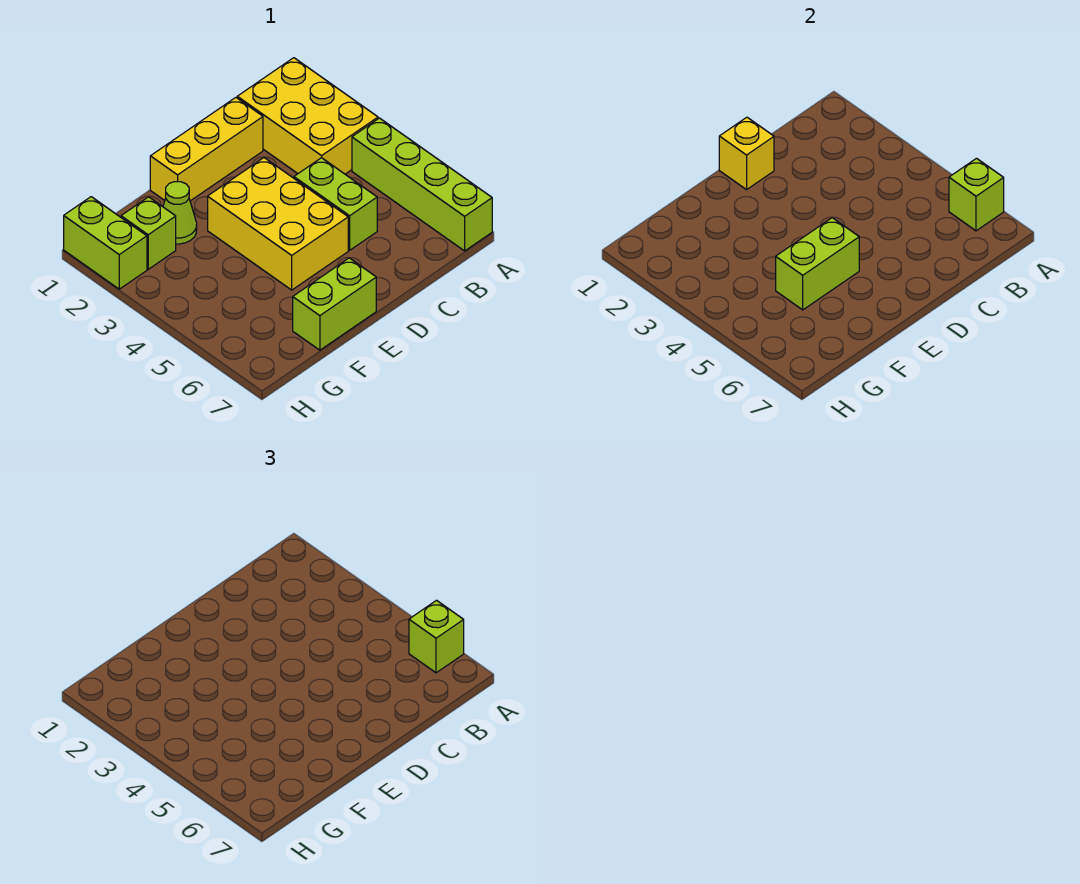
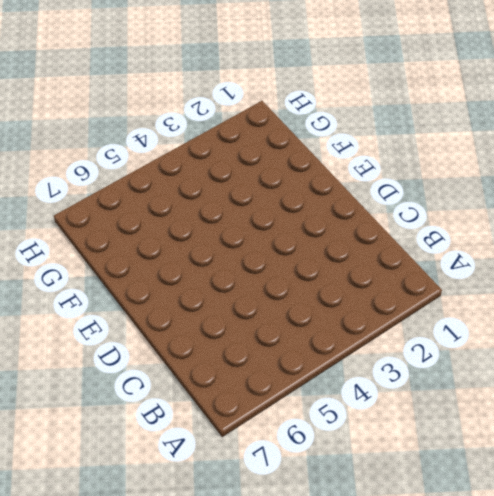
none -> yellow brick A1:B3 level 1
none -> lime brick A4:A7 level 1
none -> yellow brick C1:E1 level 1

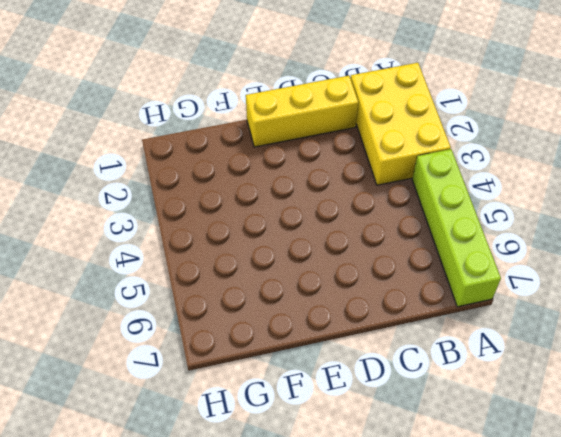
none -> lime brick C4:C5 level 1
none -> yellow brick D3:E5 level 1
none -> lime brick E7:F7 level 1

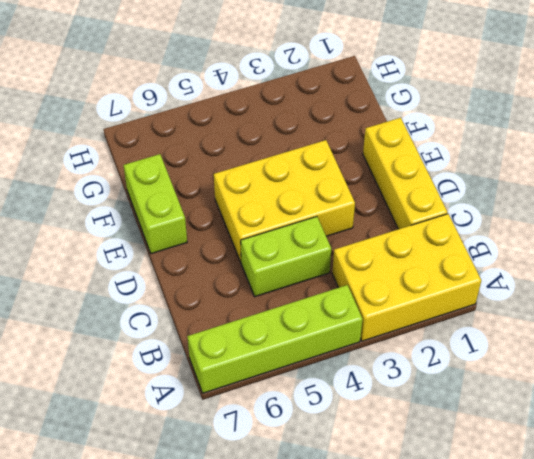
none -> lime cone F2 level 1
none -> lime brick G2 level 1
none -> lime brick H1:H2 level 1

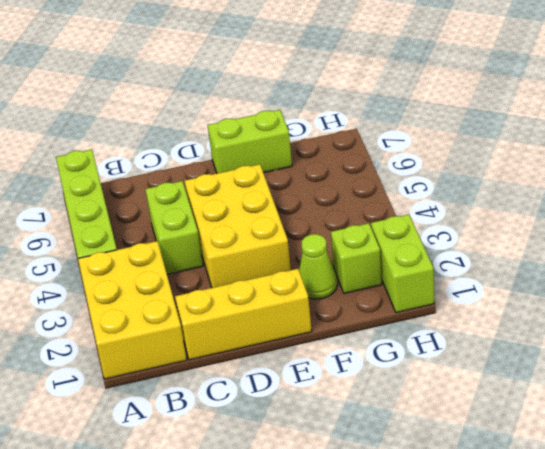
none -> lime brick A6 level 2
none -> yellow brick D1 level 2
none -> lime brick E5:F5 level 2

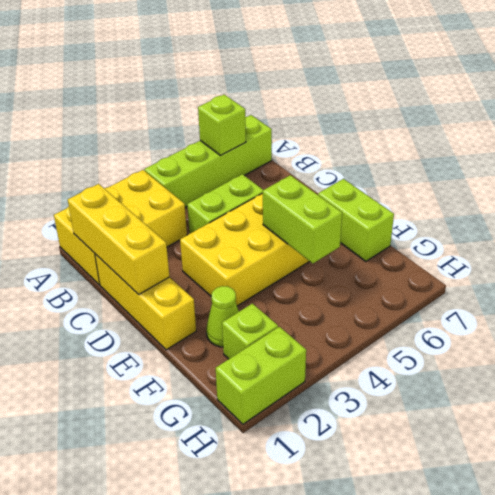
yellow brick B1:D1 level 2 -> yellow brick D1 level 2
none -> lime brick A6 level 3

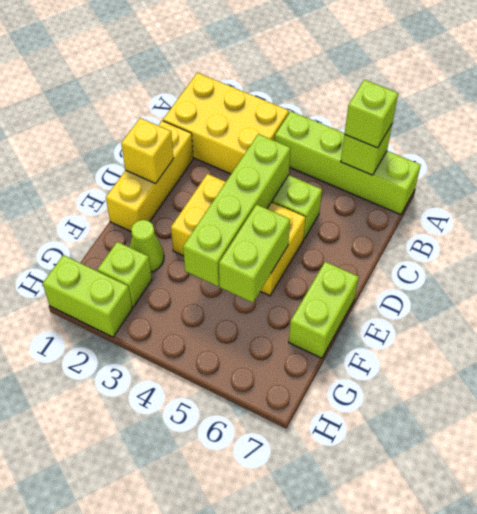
lime brick C4:F4 level 2 -> none

